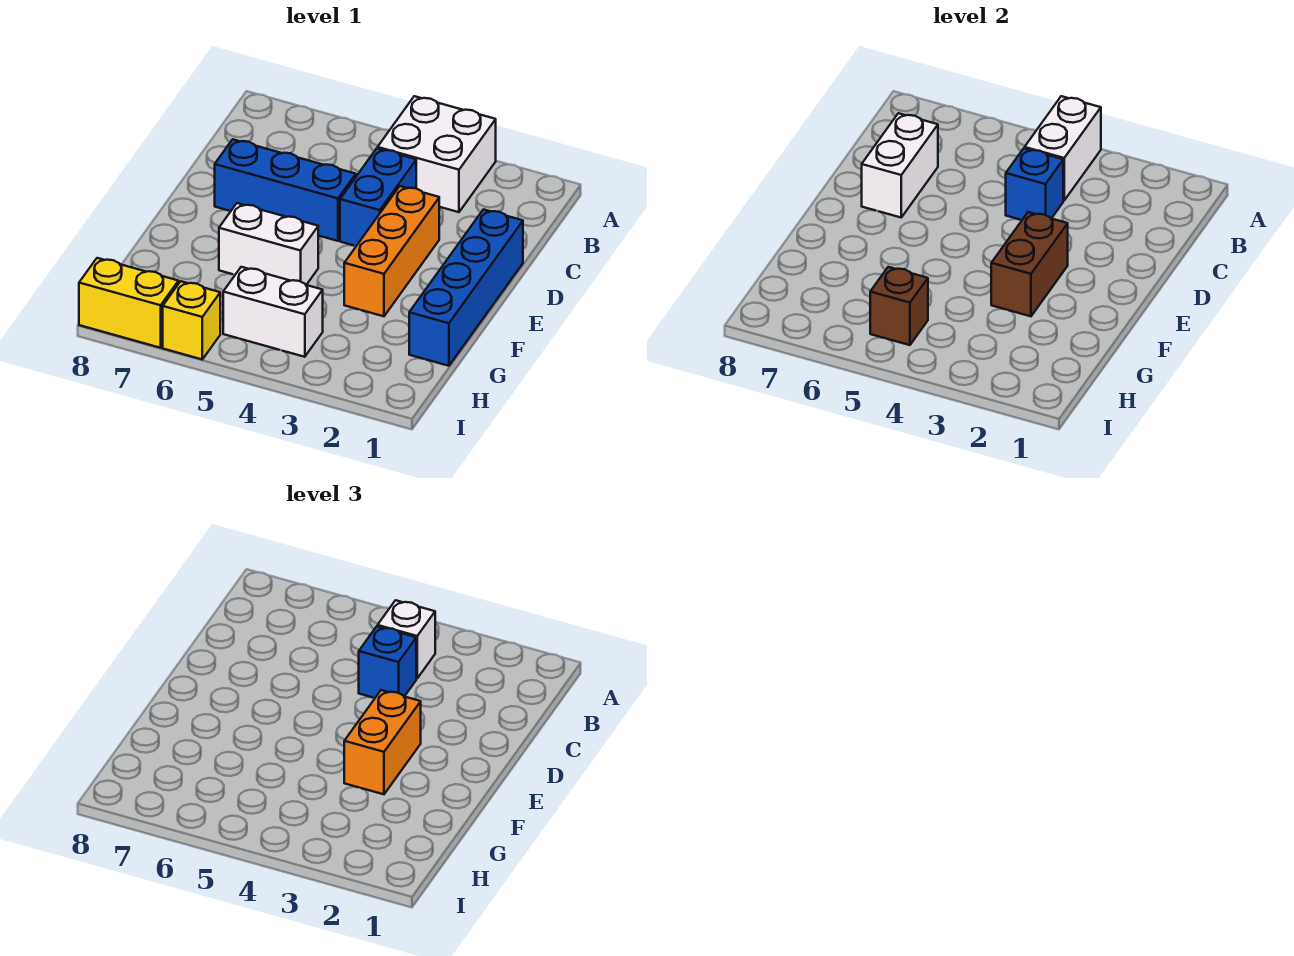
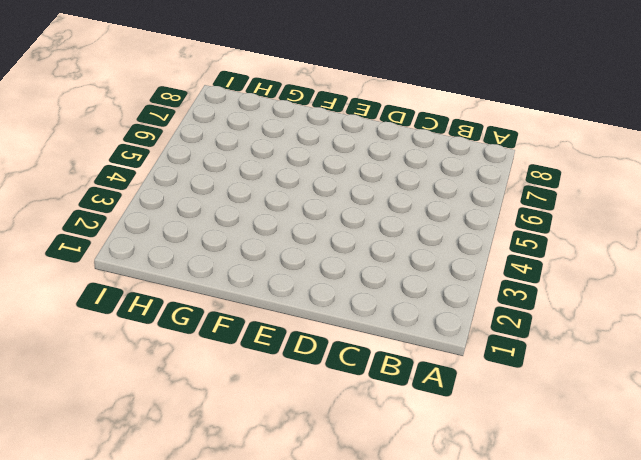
none -> white brick A3:B4 level 1
none -> blue brick C4:D4 level 1
none -> blue brick D1:G1 level 1

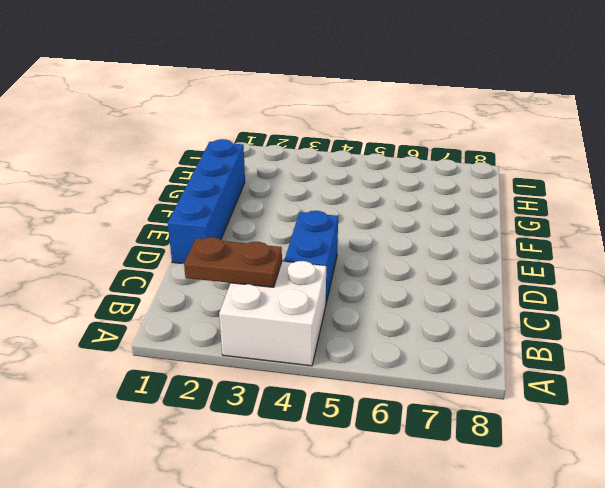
brown plate B2:B3 level 2 -> none
none -> orange brick D3:F3 level 1
none -> blue brick D5:D7 level 1
none -> white brick F5:F6 level 1

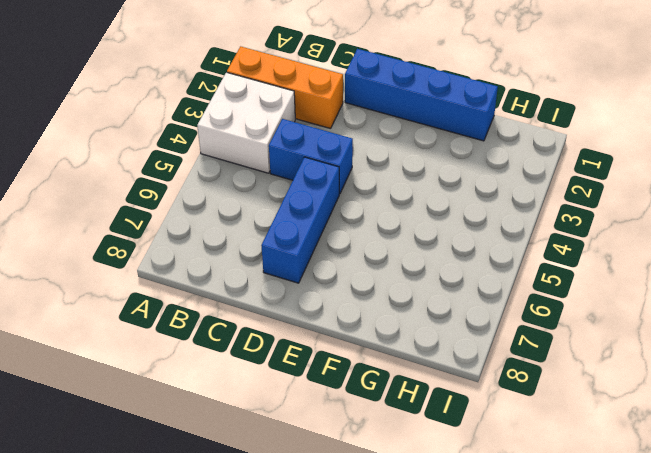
orange brick A2:C2 level 1 -> orange brick D3:F3 level 1
none -> white brick F5:F6 level 1
none -> white brick H4:H5 level 1
none -> yellow brick I6 level 1

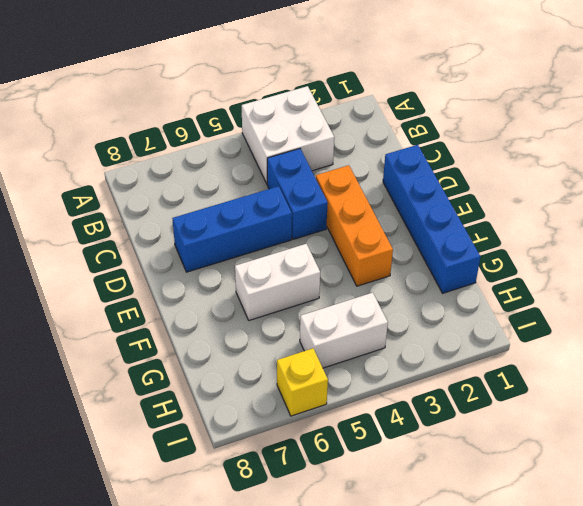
none -> yellow brick I7:I8 level 1
none -> white brick A4:B4 level 2
none -> blue brick C4 level 2

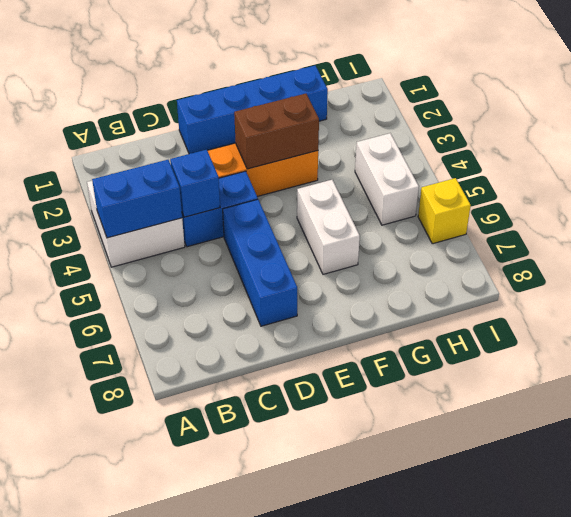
blue brick A4:B4 level 2 -> white brick A4:B4 level 2
none -> yellow brick I7:I8 level 1
none -> white brick C7:D7 level 2
none -> brown brick H5 level 2

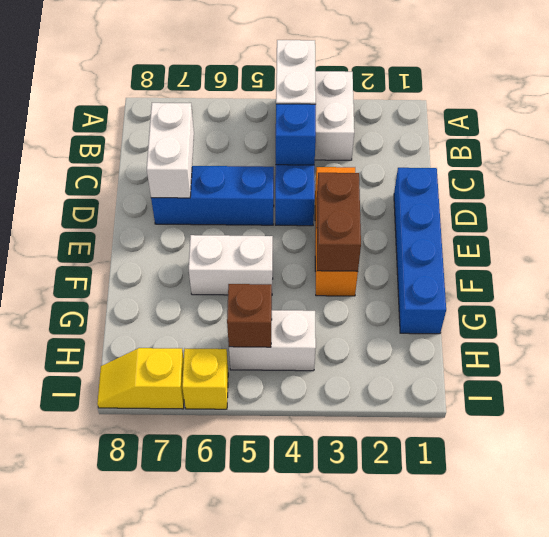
yellow slope I7:I8 level 1 top 7 -> yellow brick I7:I8 level 1
none -> white brick B4 level 3
none -> blue brick C4 level 3
none -> orange brick E3:F3 level 3

